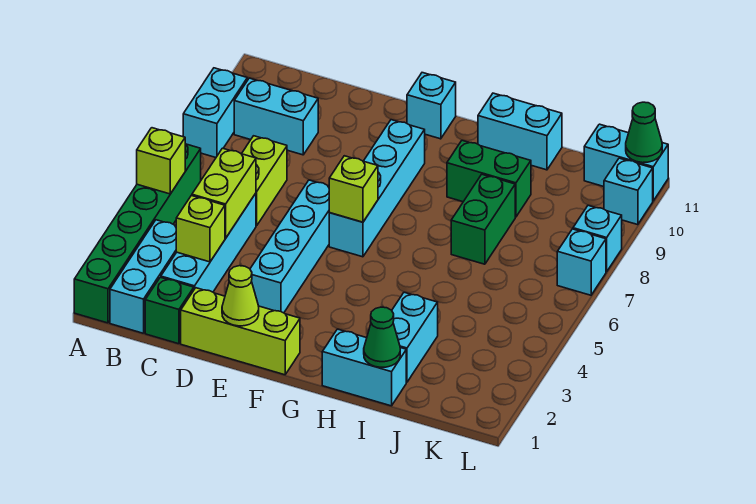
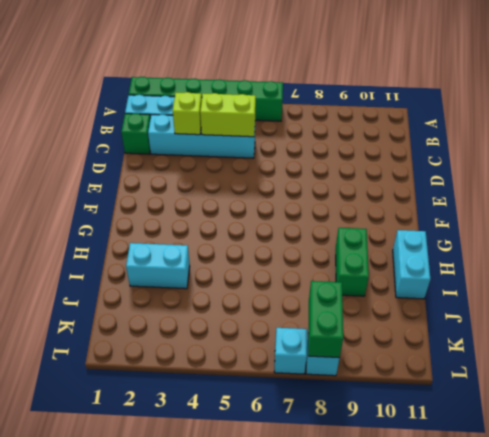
green brick K8:L8 level 2 -> green brick I7:I8 level 1
none -> cyan brick A8:A9 level 1
none -> cyan brick B9:C9 level 1
none -> lime brick C6:C7 level 1

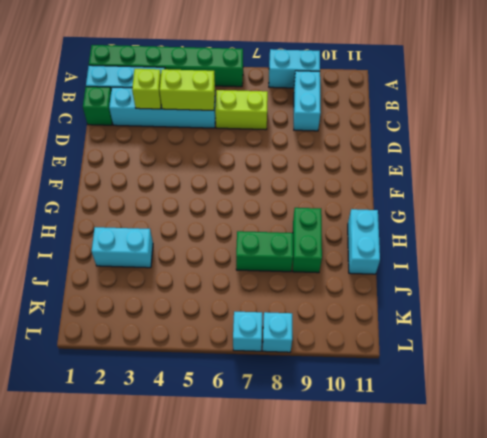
none -> lime brick D1:F1 level 1
none -> cyan brick E3:E6 level 1
none -> cyan brick F6:F9 level 1

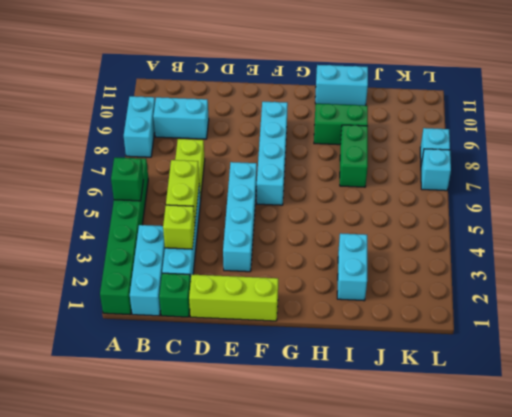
green brick A5 level 2 -> lime brick A5 level 2
none -> cyan brick F11 level 1
none -> cyan brick H1:I1 level 1
none -> cyan brick K11:L11 level 1

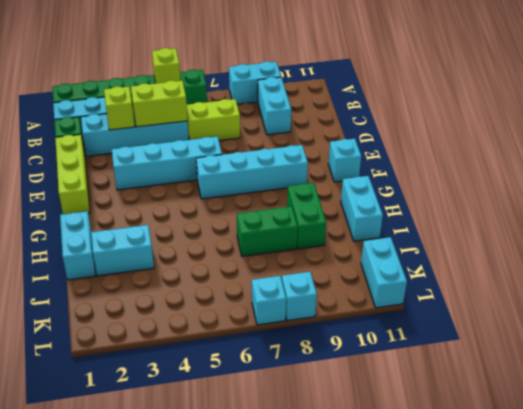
none -> cyan brick L10 level 1
none -> lime cone E1 level 2
none -> lime brick F6 level 2

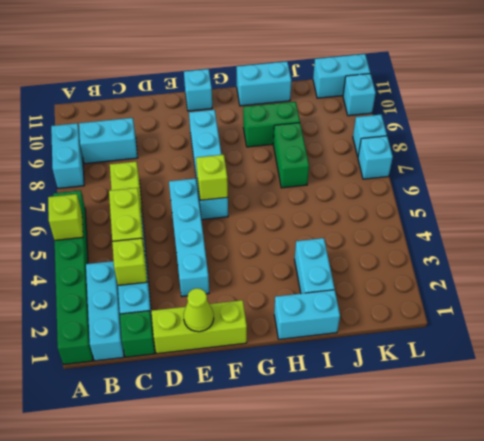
none -> green cone I1 level 2
none -> green cone L11 level 2

